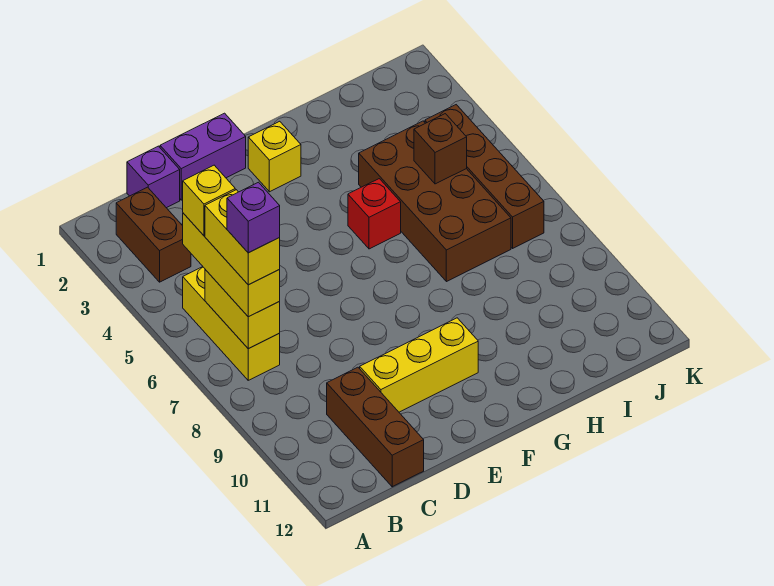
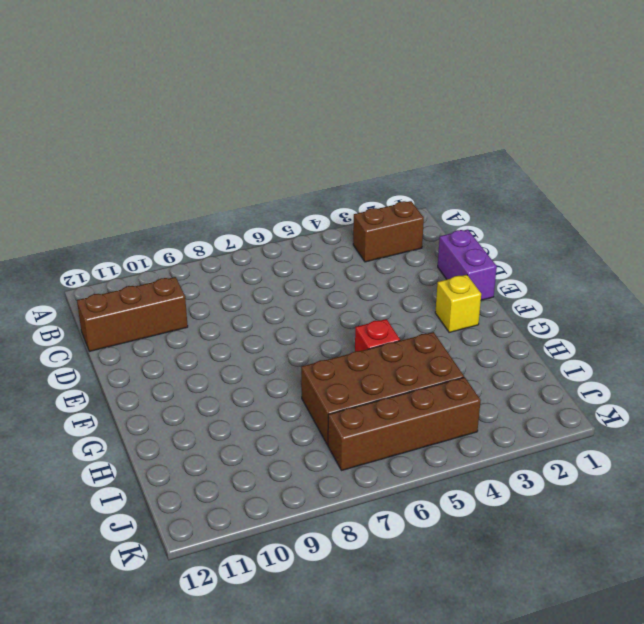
none -> yellow brick B5:B7 level 1
none -> purple brick C1 level 1
none -> yellow brick D10:F10 level 1

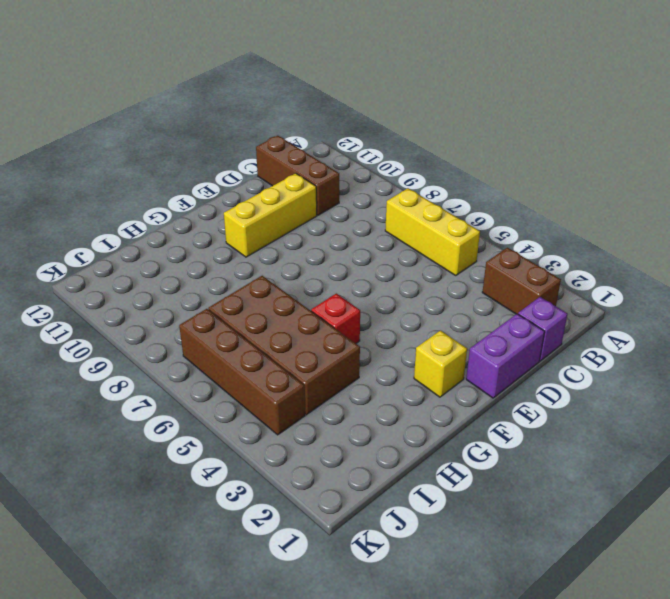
none -> yellow brick B6:B7 level 2
none -> brown brick I5 level 2
none -> yellow brick B5:B7 level 3

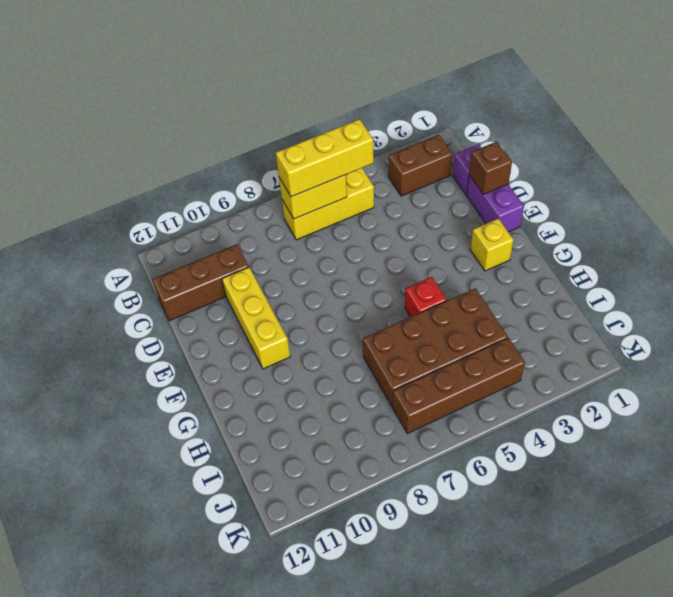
brown brick D1 level 2 -> brown brick I5 level 2
none -> yellow brick B5 level 4
none -> yellow brick B6:B7 level 4
none -> purple brick B7 level 5

